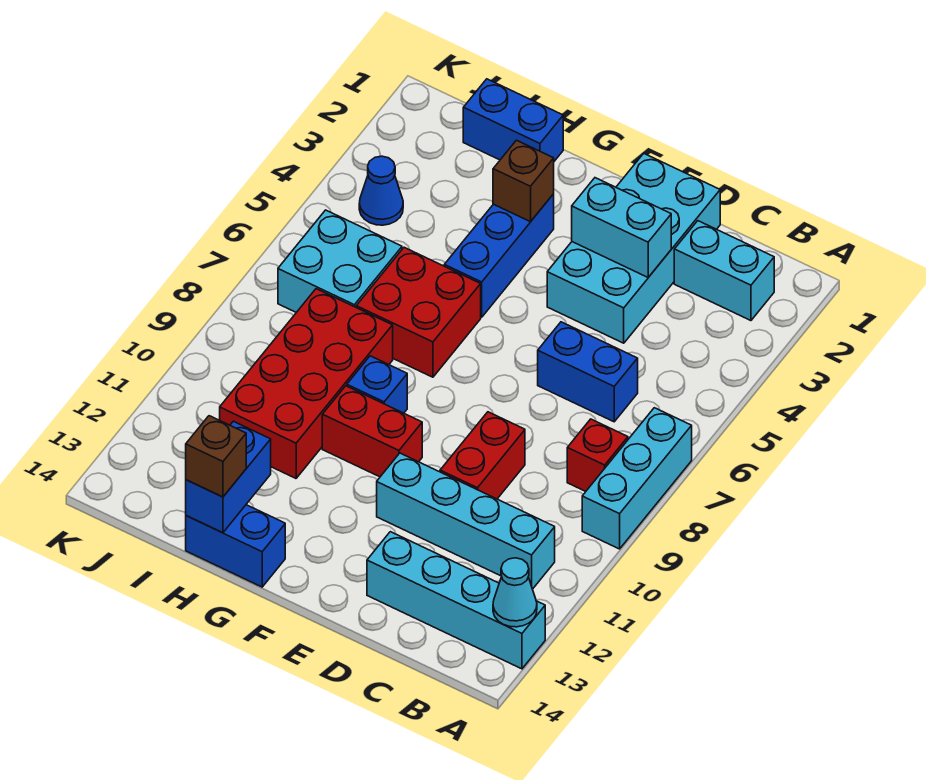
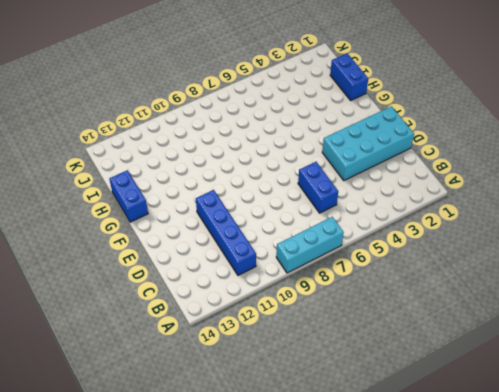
blue brick B11:E11 level 1 -> cyan brick B11:E11 level 1
none -> cyan brick A13:D13 level 1
none -> cyan brick B2:C2 level 1
none -> red brick B8 level 1

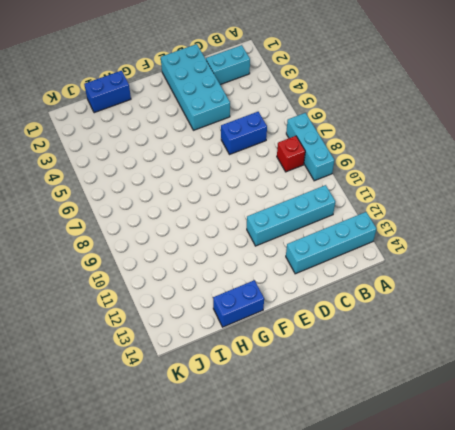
none -> red brick D9:D10 level 1
none -> red brick F10:G10 level 1
none -> blue brick G3:G5 level 1

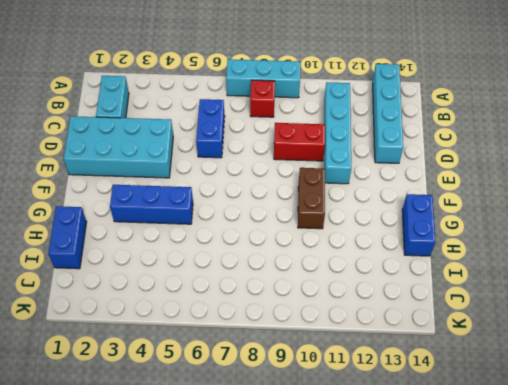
brown brick F10:G10 level 1 -> red brick F10:G10 level 1
none -> red brick G6:H7 level 1
none -> blue brick G9 level 1
none -> red brick H8:I11 level 1

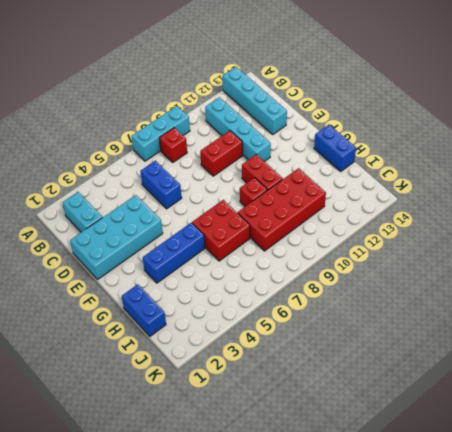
red brick G9 level 1 -> blue brick G9 level 1
none -> cyan brick I6:J7 level 1
none -> blue cone J4 level 1
none -> cyan cone A13 level 2

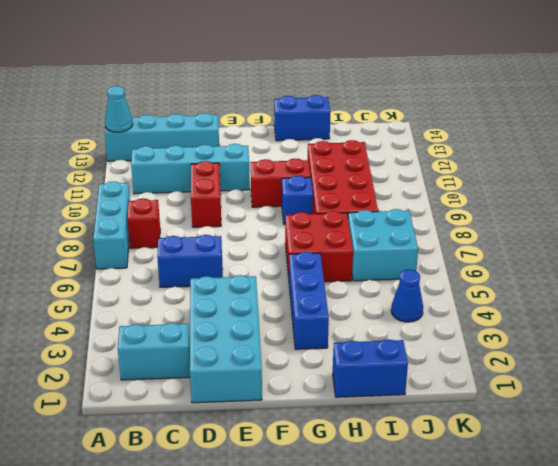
none -> cyan brick D3:E3 level 2
none -> brown brick G3 level 2
none -> blue brick H13:H14 level 2

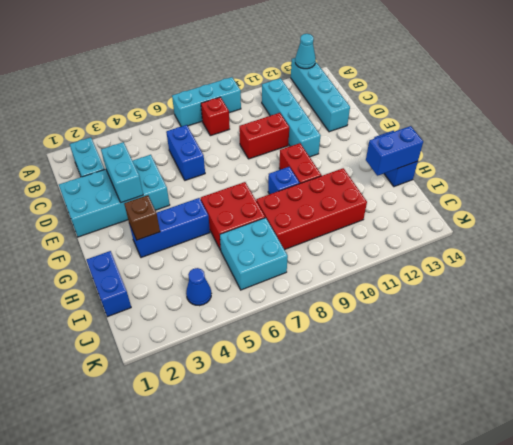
none -> brown brick H14 level 3

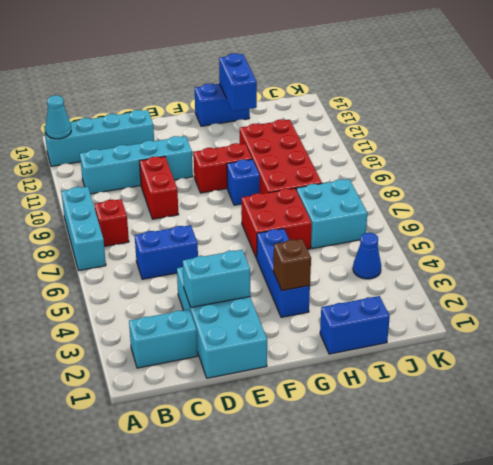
none -> brown brick H14 level 3

